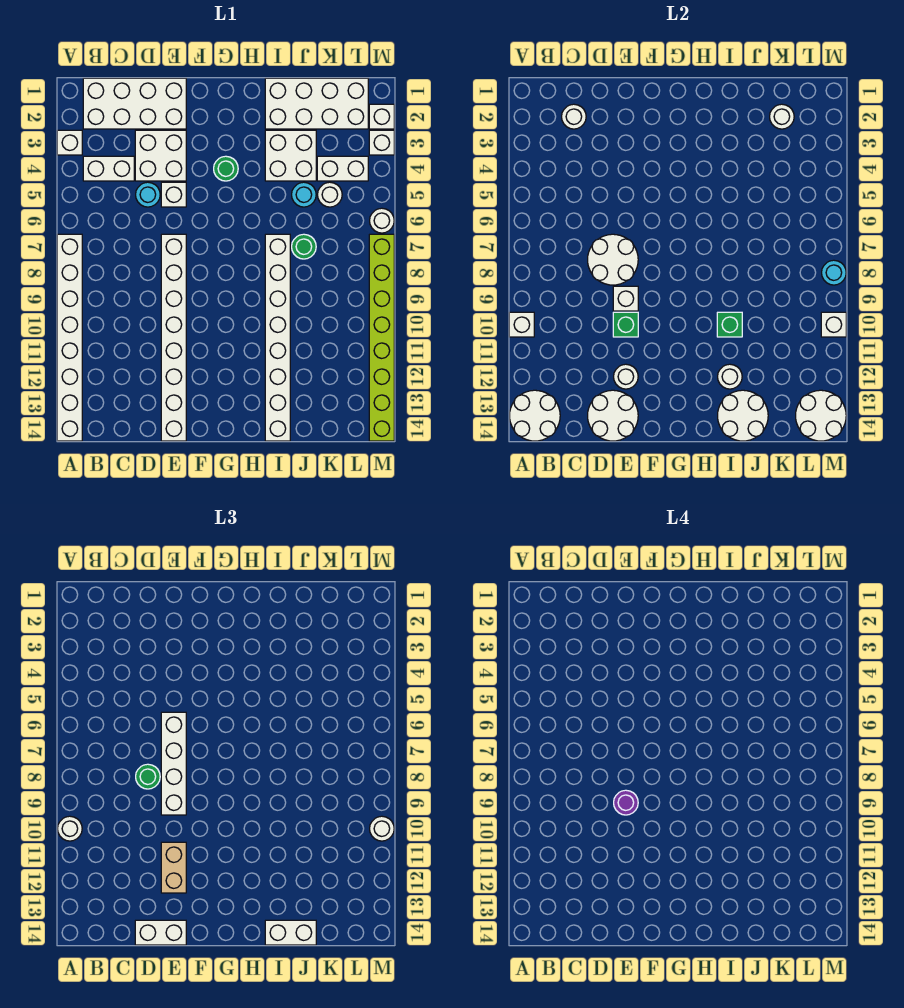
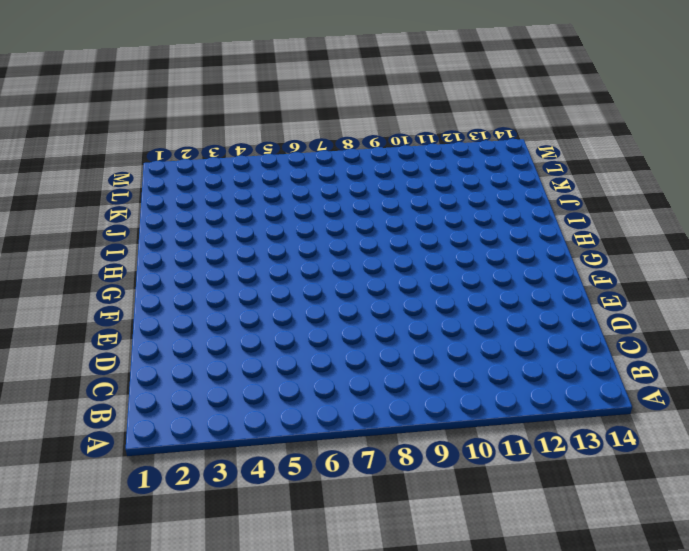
none -> white brick A3 level 1
none -> white brick A7:A14 level 1
none -> white brick B1:E2 level 1
none -> white brick B4:C4 level 1

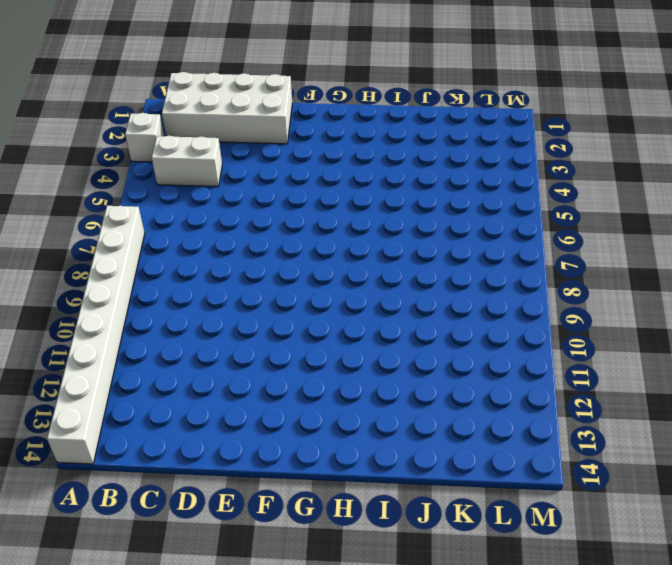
none -> white brick D3:E4 level 1
none -> cyan round brick D5 level 1
none -> white brick E5 level 1
none -> white brick E7:E14 level 1

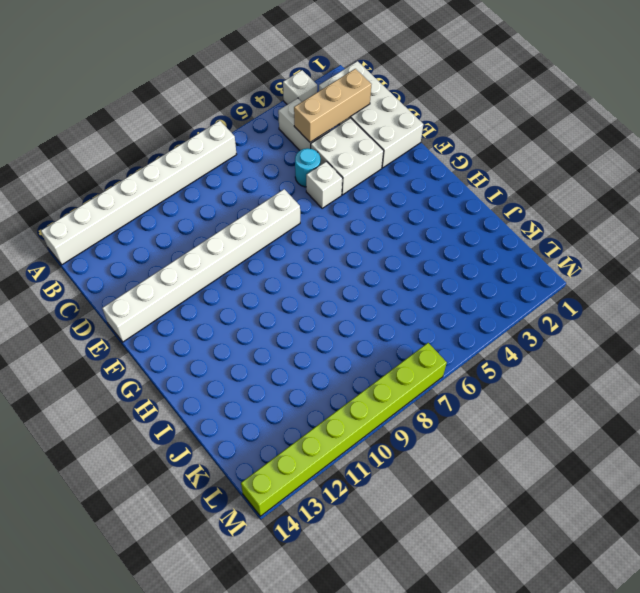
tan brick C2:C4 level 2 -> white round brick C2 level 2
none -> green round brick G4 level 1
none -> white brick I1:L2 level 1
none -> white brick I3:J4 level 1
none -> white brick I7:I14 level 1

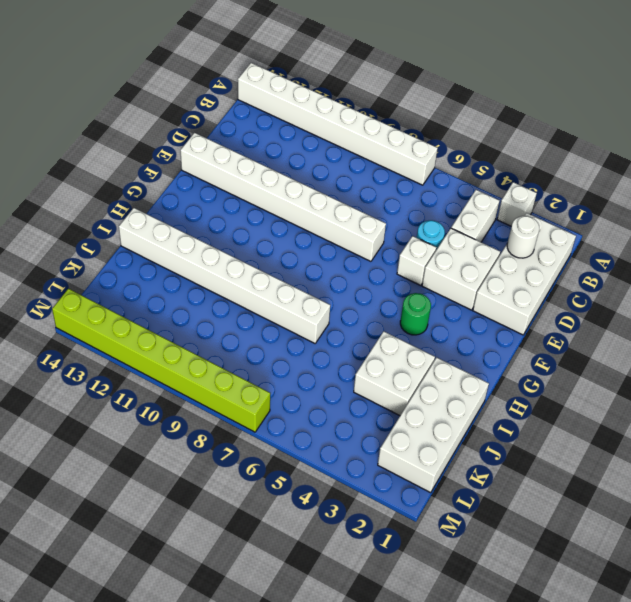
none -> cyan round brick J5 level 1
none -> green round brick J7 level 1
none -> white brick K4:L4 level 1
none -> white round brick K5 level 1

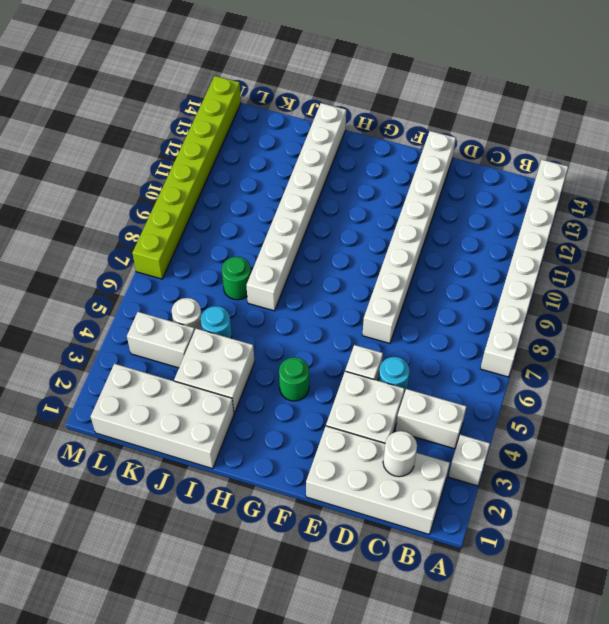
none -> white brick M2 level 1
none -> white brick M3 level 1
none -> white round brick M6 level 1
none -> white brick A10 level 2

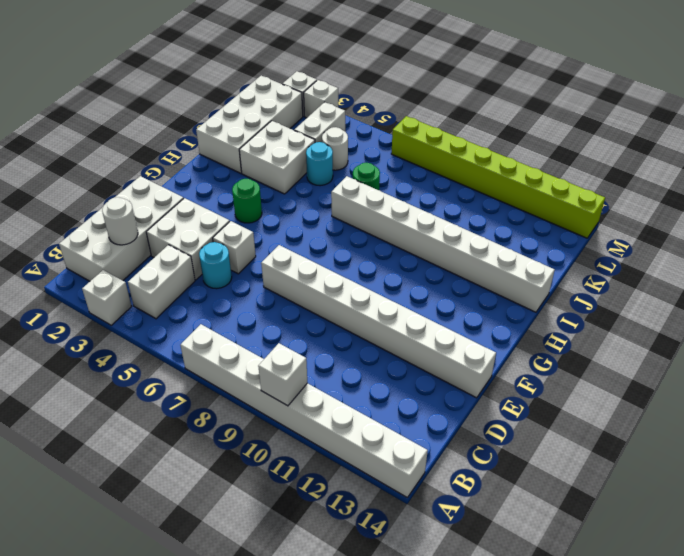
none -> white round brick M6 level 1
none -> white round brick A13:B14 level 2
none -> white round brick D7:E8 level 2
none -> white round brick D13:E14 level 2

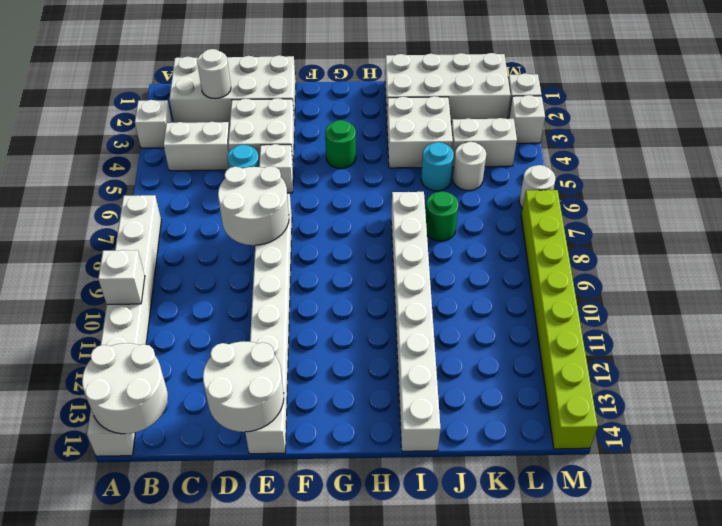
none -> white brick E9 level 2
none -> green brick E10 level 2
none -> white round brick E12 level 2
none -> green brick I10 level 2

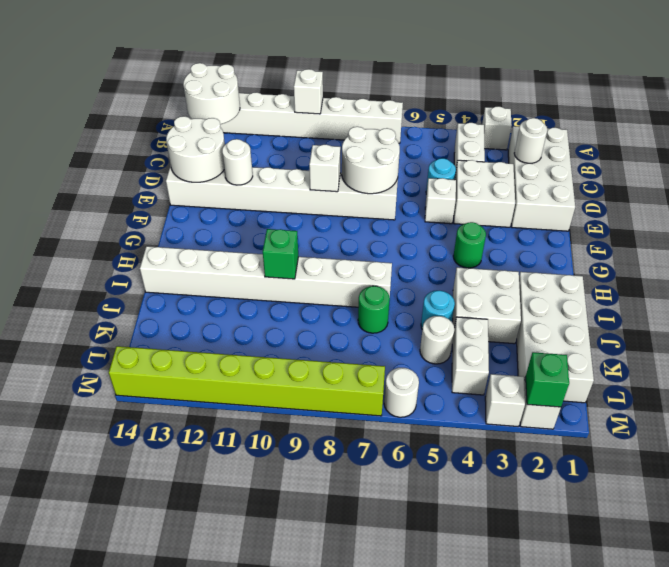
green brick M2 level 2 -> green brick E10 level 2
none -> white round brick I12 level 2
none -> white round brick I13:J14 level 2
none -> white round brick K2 level 2
none -> white round brick L13:M14 level 2

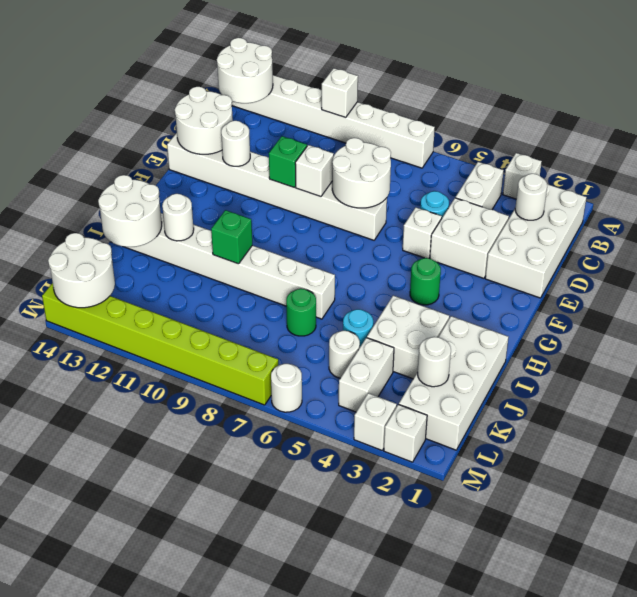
none -> cyan round brick M8 level 2
none -> white brick M10 level 2
none -> white round brick A10 level 3
none -> green round brick D8 level 3

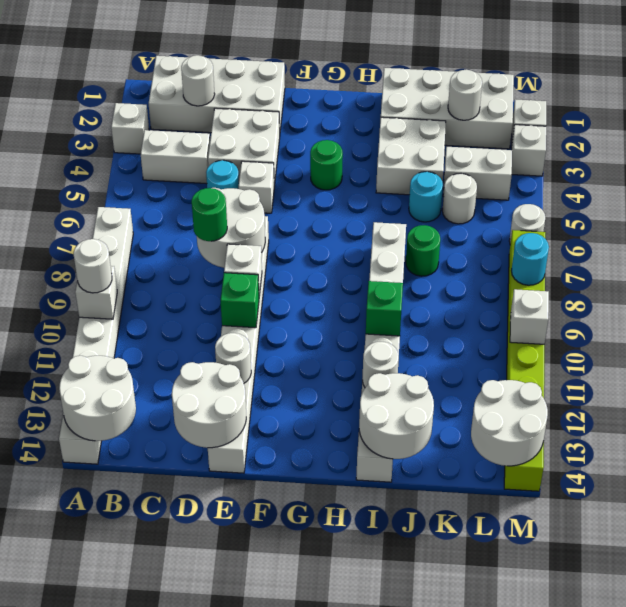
none -> white brick D14:E14 level 3
none -> white brick E6:E9 level 3
none -> tan brick E11:E12 level 3
none -> white brick I14:J14 level 3

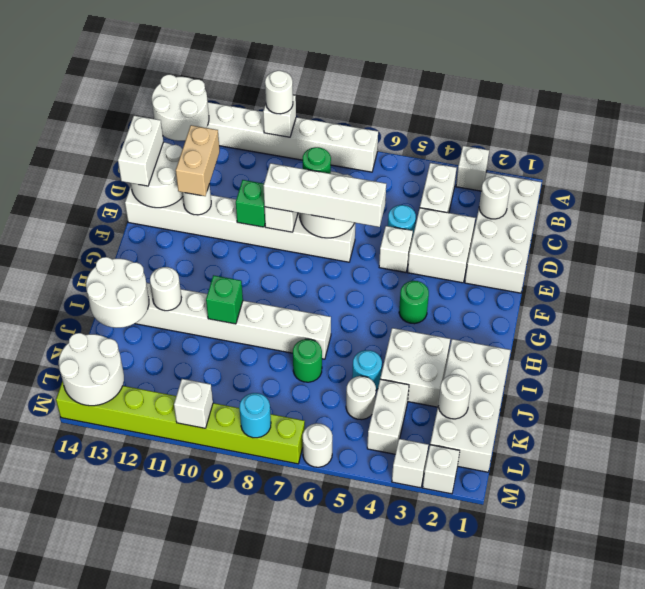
tan brick D12:E12 level 3 -> tan brick E11:E12 level 3
none -> white brick I14:J14 level 3
none -> white round brick M10 level 3
none -> purple round brick E9 level 4

